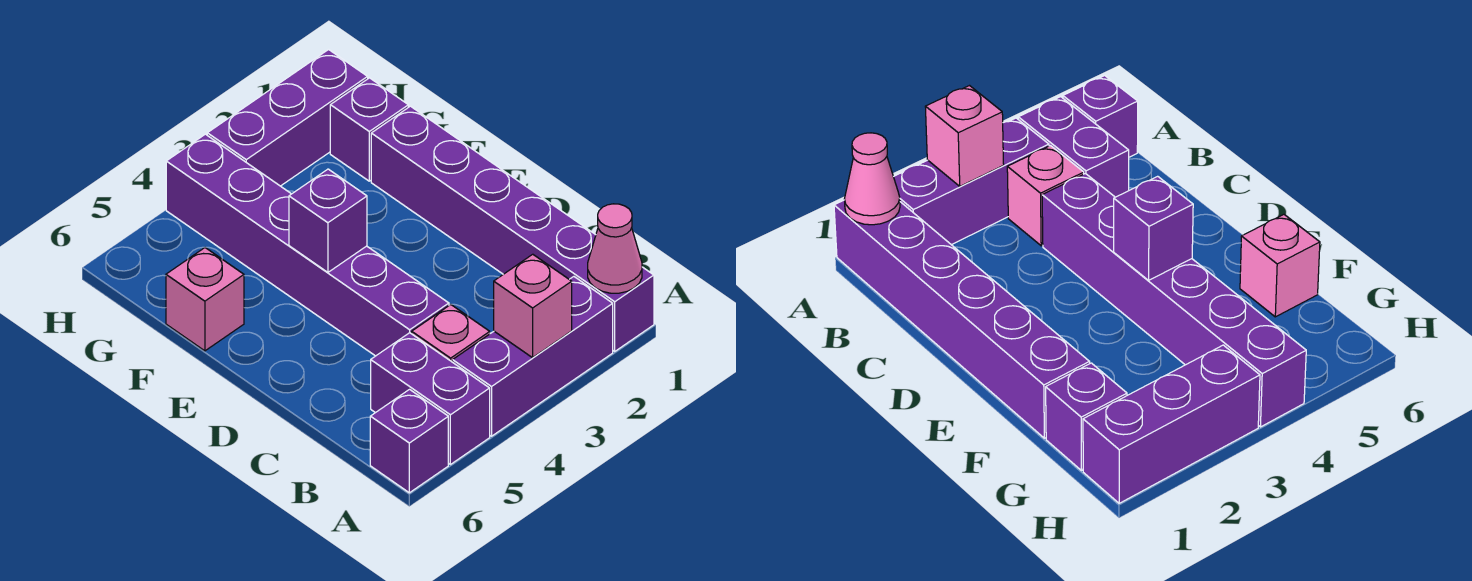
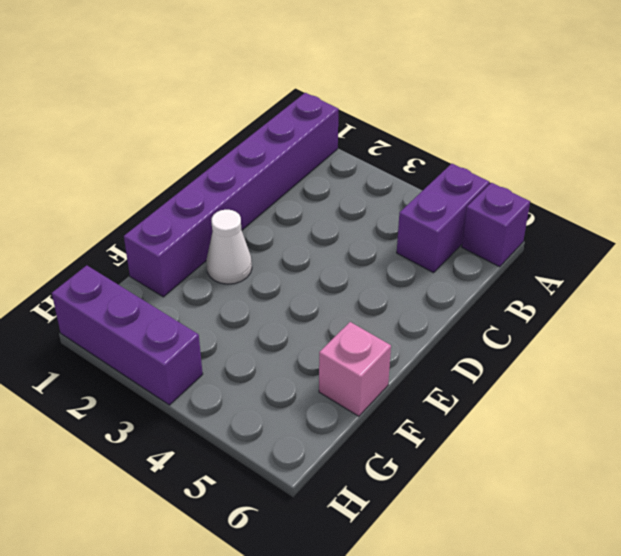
white cone E2 level 1 -> none
none -> purple brick A2:A4 level 1
none -> pink brick B4 level 1
none -> purple brick C4:H4 level 1

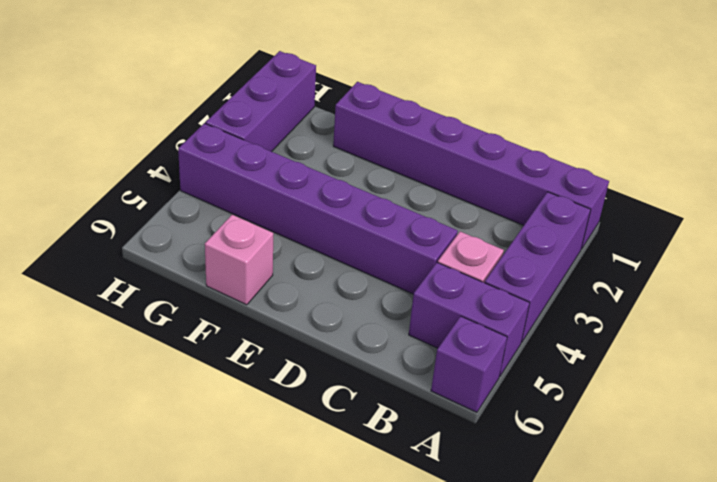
none -> purple brick G1 level 1
none -> pink cone A1 level 2
none -> pink brick A3 level 2

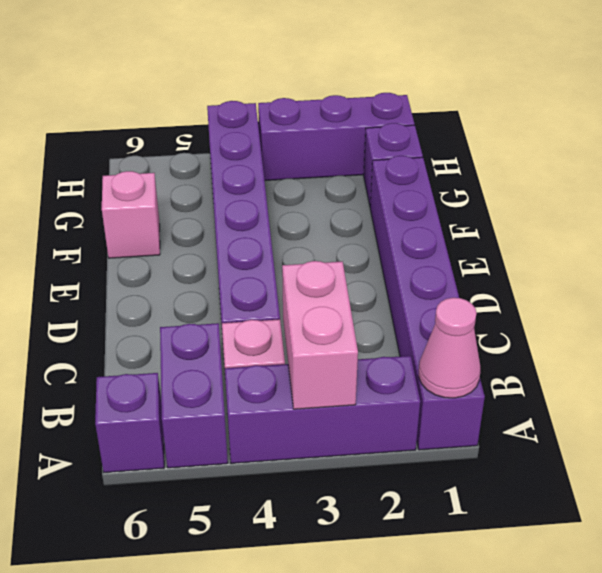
pink brick A3:B3 level 2 -> pink brick A3 level 2
none -> purple brick E4 level 2

